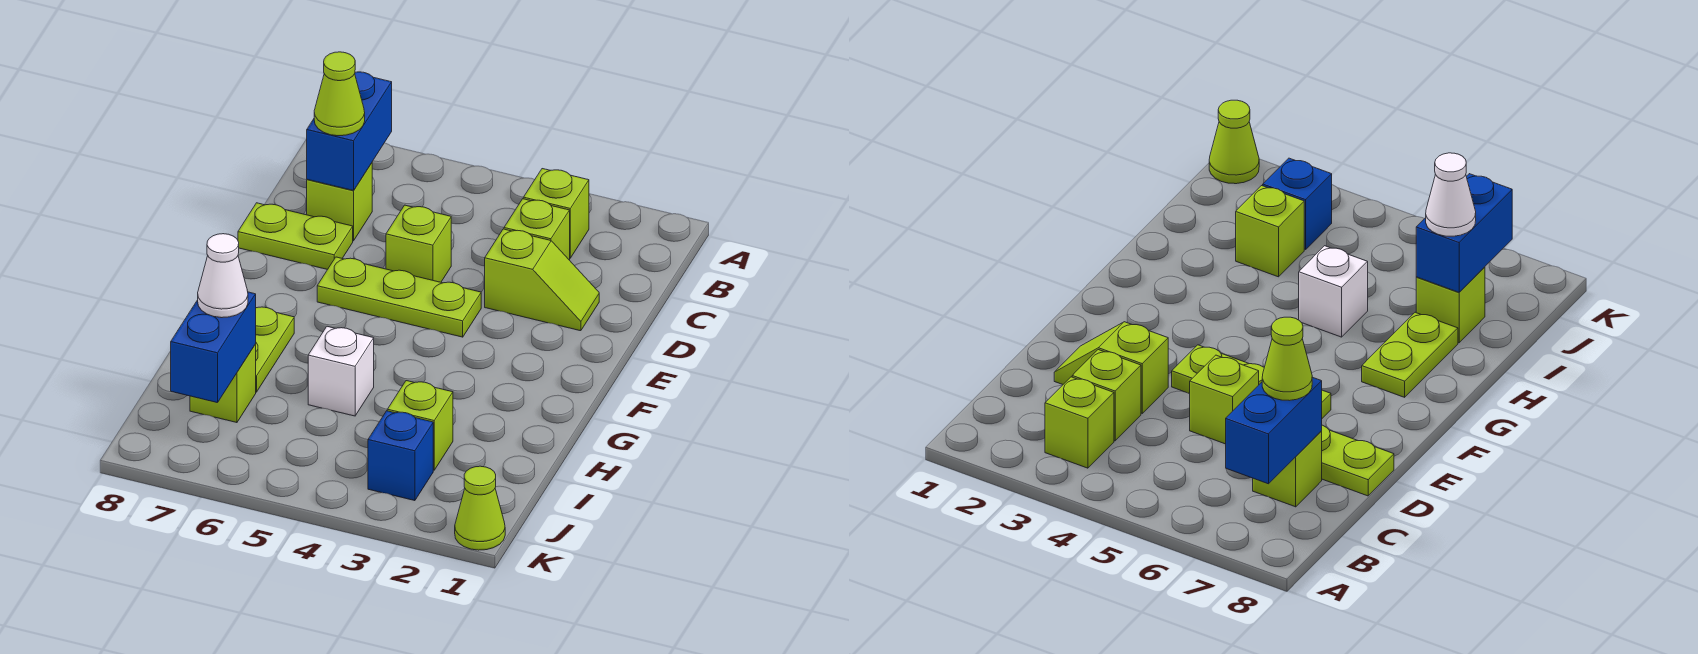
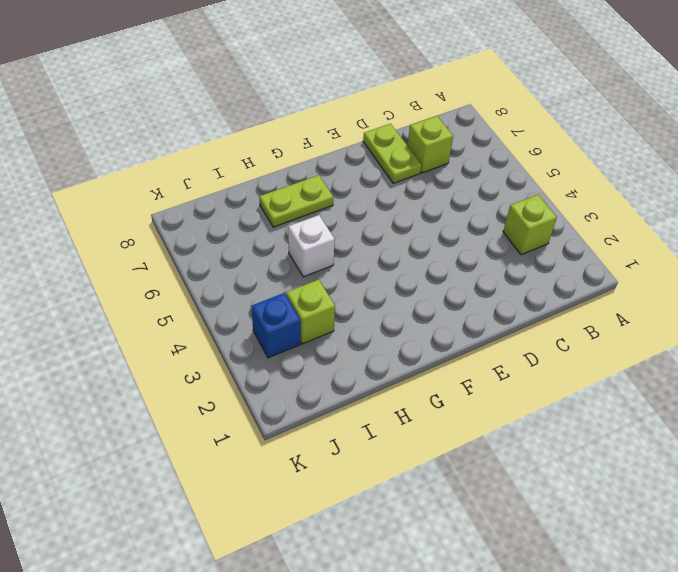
none -> lime brick C3 level 1
none -> lime slope D2:D3 level 1 top 3
none -> lime brick D5 level 1

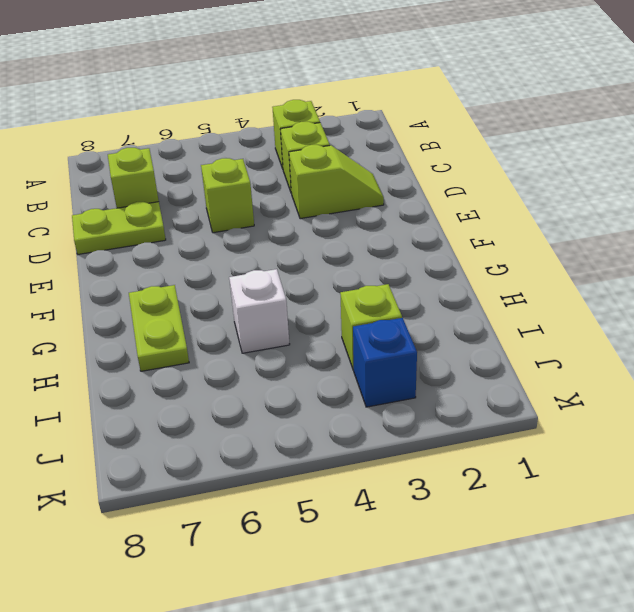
none -> lime plate E4:E6 level 1
none -> lime brick I7 level 1
none -> lime cone K1 level 1

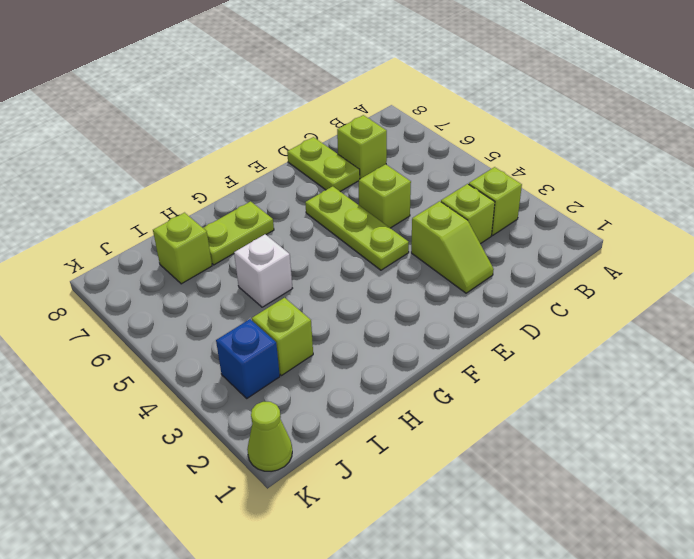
none -> blue brick B7:C7 level 2
none -> blue brick I7:J7 level 2
none -> lime cone C7 level 3

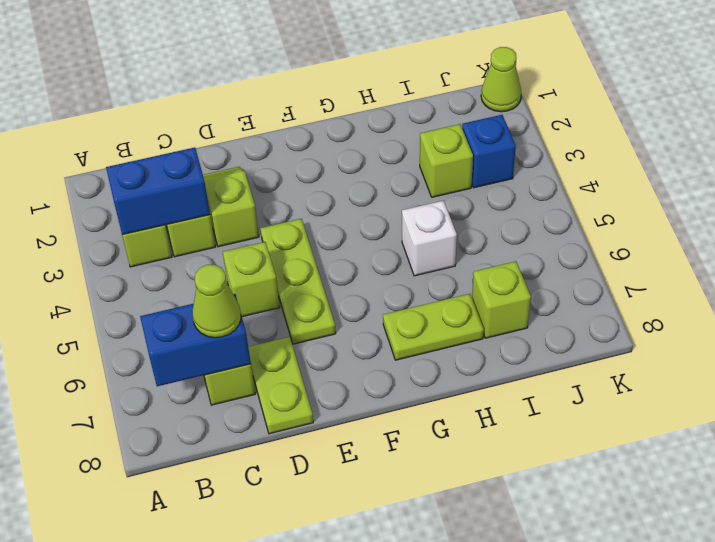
blue brick B3:C3 level 2 -> blue brick I7:J7 level 2
none -> white cone I7 level 3

